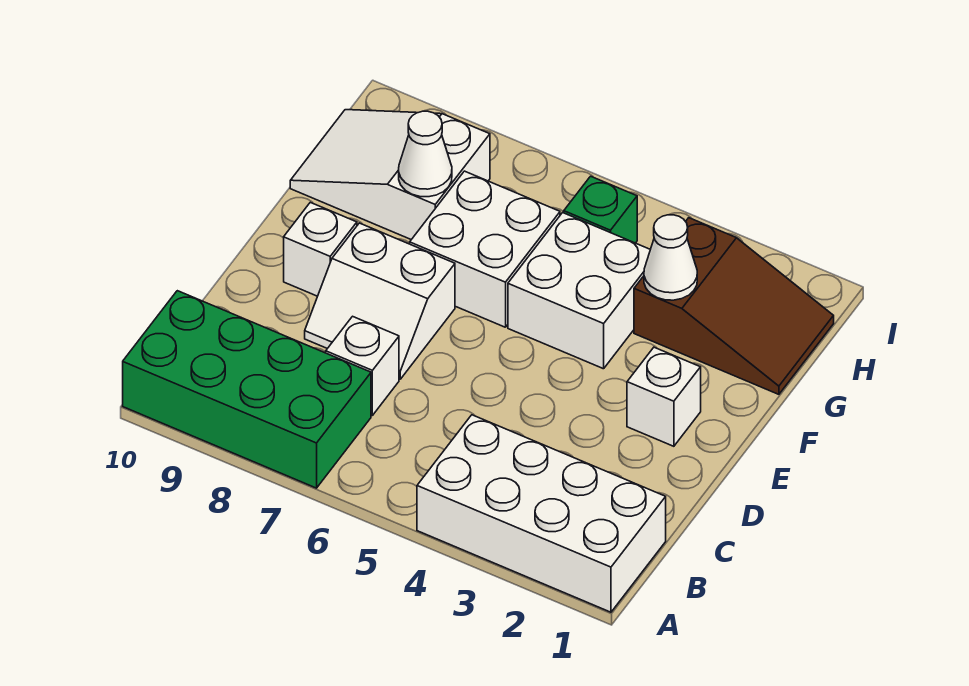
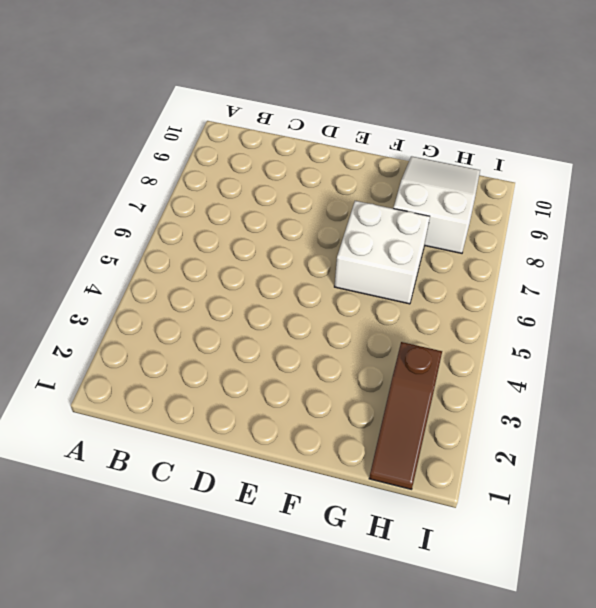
brown slope H1:H3 level 1 top 3 -> brown slope G1:H3 level 1 top 3
none -> white brick A1:B4 level 1
none -> green brick A7:B10 level 1
none -> white brick C7 level 1

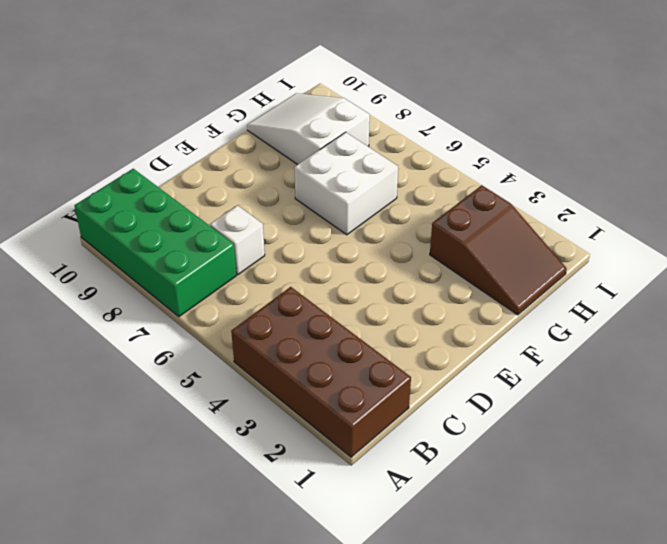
brown brick A1:B4 level 1 -> white brick A1:B4 level 1
none -> white slope D7:E8 level 1 top E
none -> white brick E2 level 1
none -> white brick E9 level 1

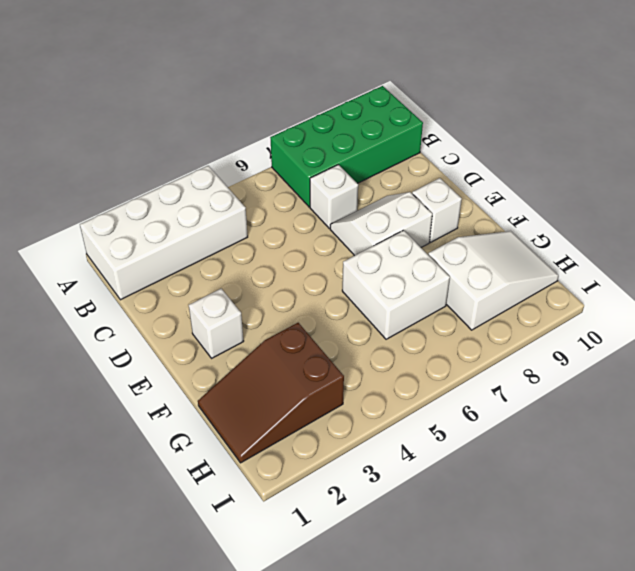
none -> white brick F4:G5 level 1
none -> green brick H5 level 1
none -> white cone G3 level 2

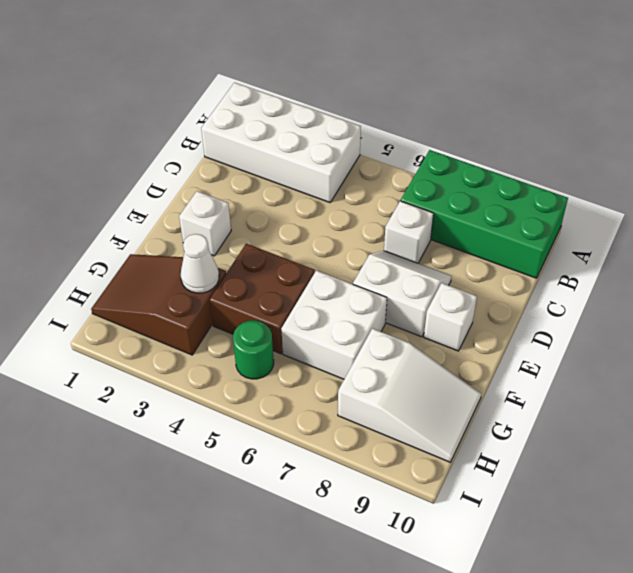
brown brick F4:G5 level 1 -> white brick F4:G5 level 1
green round brick H5 level 1 -> green brick H5 level 1
none -> white cone G8 level 2

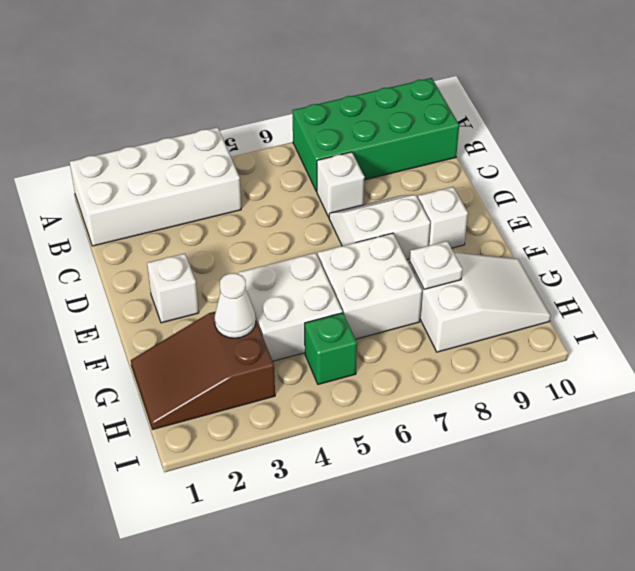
white plate G8 level 2 -> white cone G8 level 2

